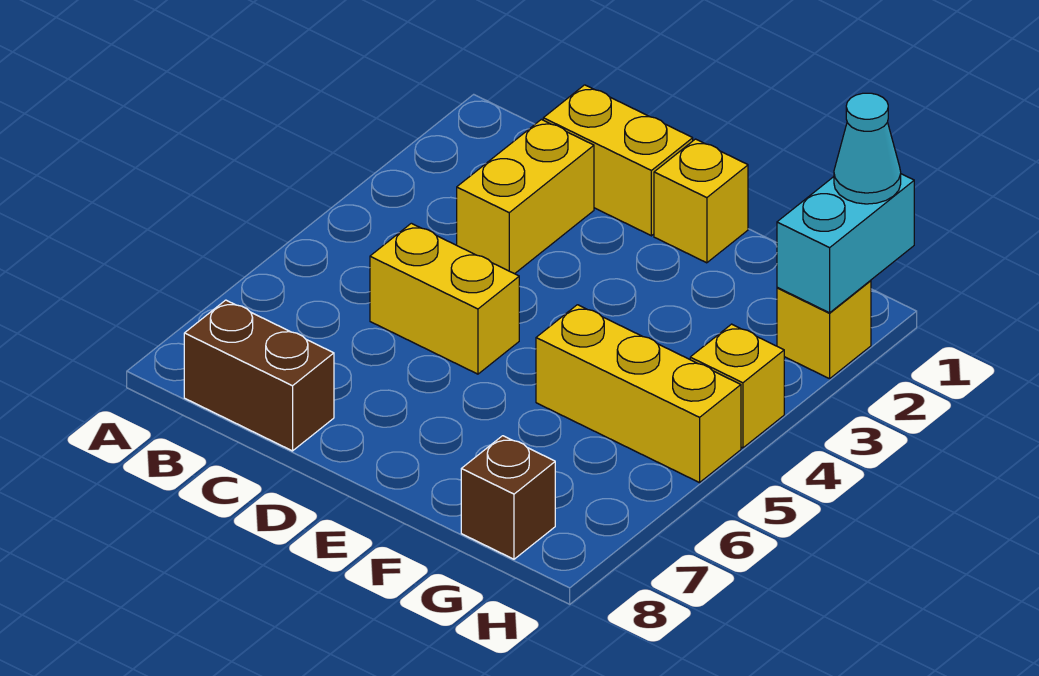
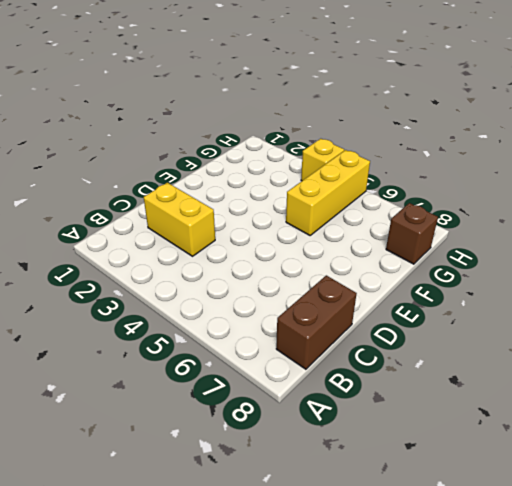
none -> yellow brick C1:D1 level 1
none -> yellow brick C5:D5 level 1

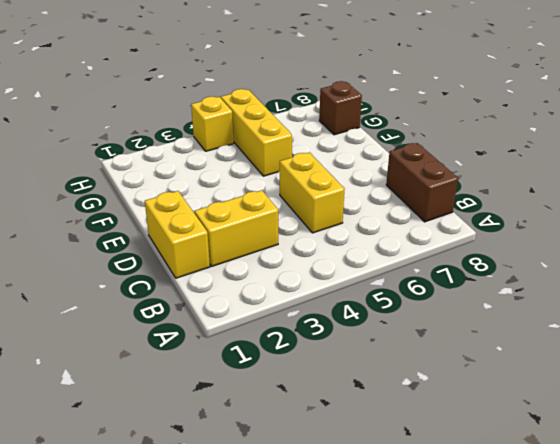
none -> yellow brick E1 level 1
none -> yellow brick H2 level 1

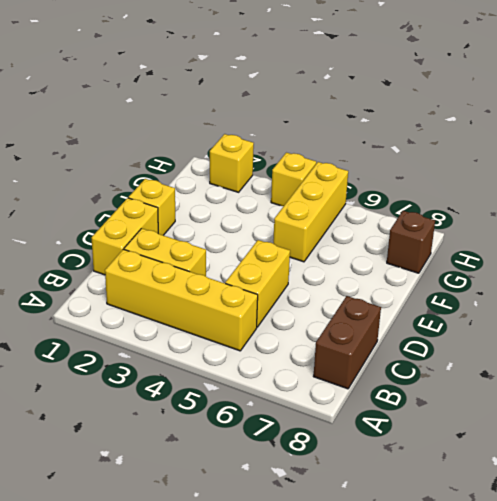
yellow brick B2:B5 level 1 -> none
none -> cyan brick H1:H2 level 2
none -> cyan cone H1 level 3

